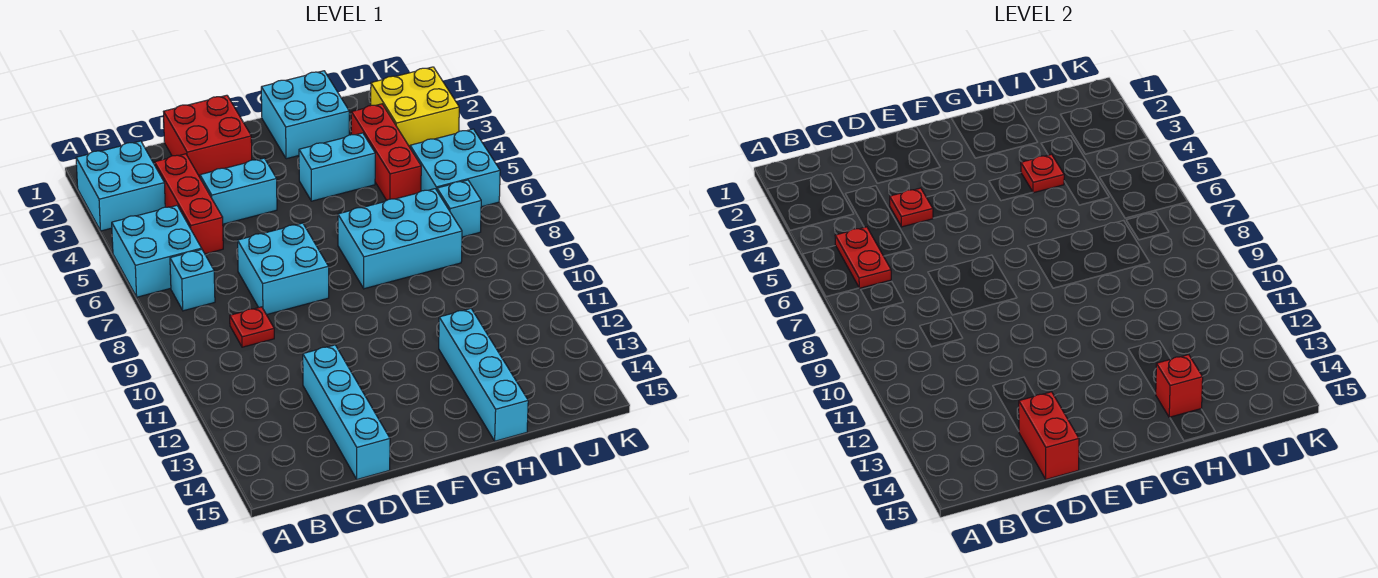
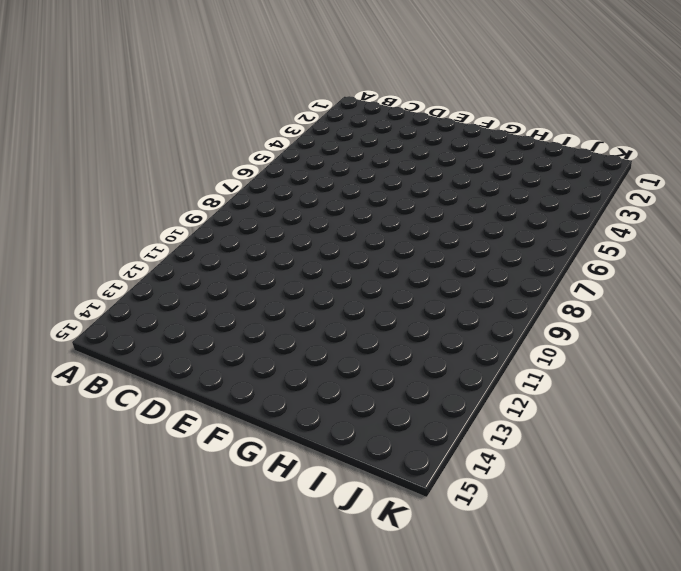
none -> cyan brick A2:B3 level 1
none -> cyan brick A5:B6 level 1
none -> cyan brick B7 level 1

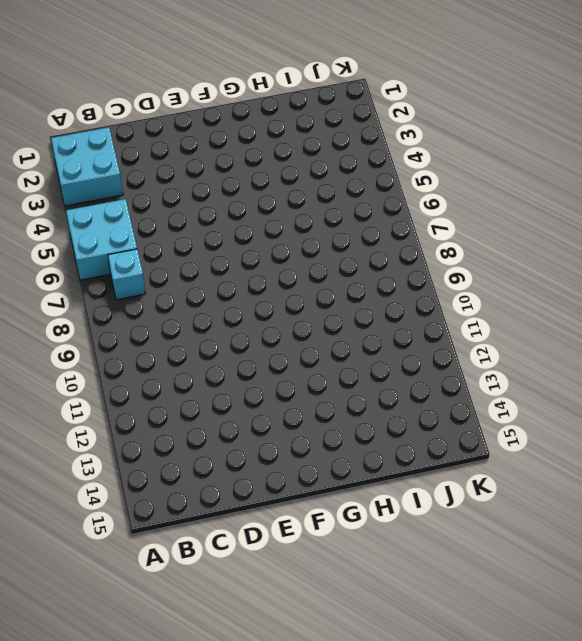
none -> red brick C3:C5 level 1
none -> red plate C9 level 1
none -> red brick D1:E2 level 1

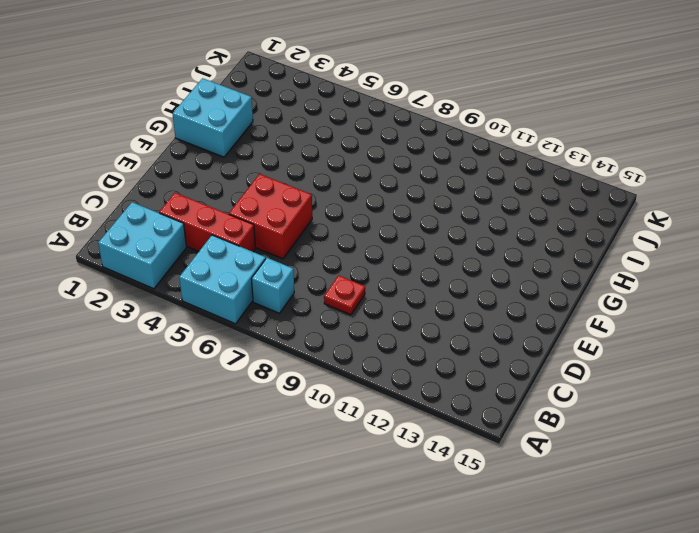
red brick D5:E6 level 1 -> red brick D1:E2 level 1
none -> cyan brick D4:E4 level 1
none -> cyan brick D7:E8 level 1
none -> cyan brick D12:D15 level 1

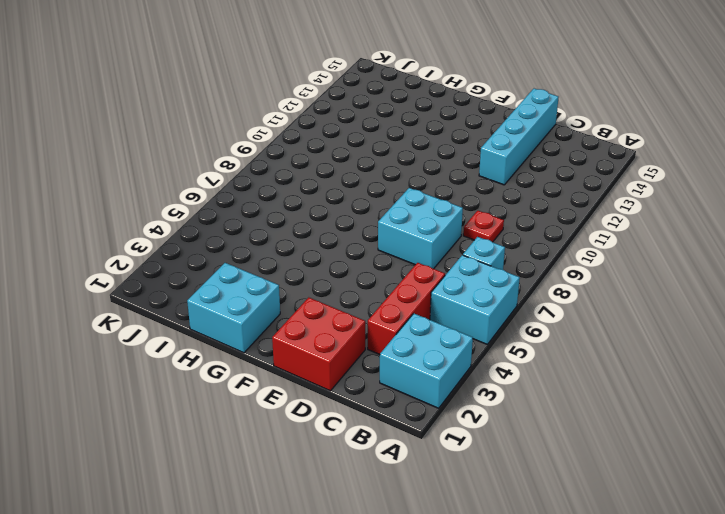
none -> cyan brick D4:E4 level 1
none -> cyan brick G4:H4 level 1
none -> cyan brick G7:I8 level 1

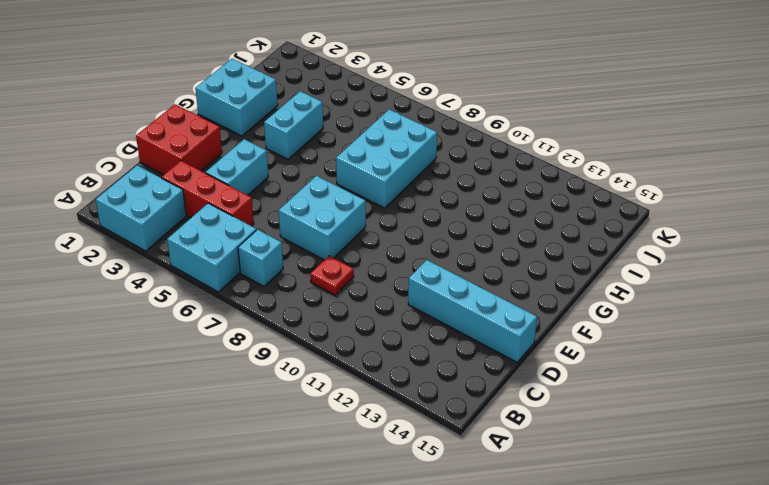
none -> cyan brick H12:H15 level 1
none -> red brick I3:I5 level 1
none -> yellow brick J2:K3 level 1

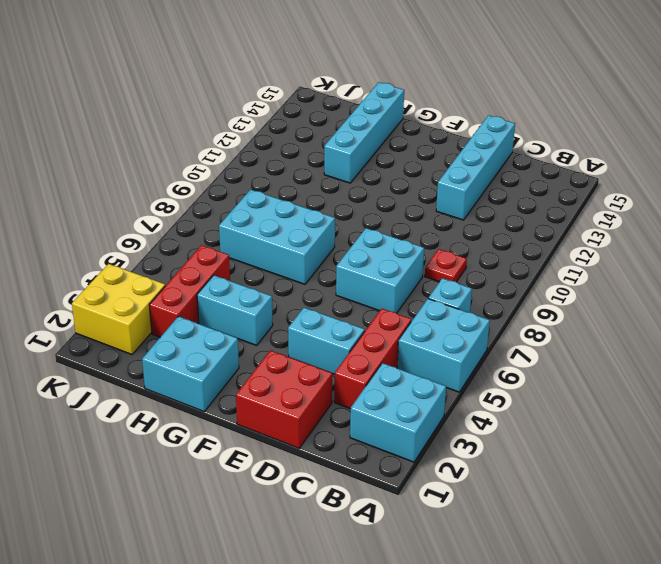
none -> cyan brick J5:K6 level 1
none -> cyan brick J7 level 1
none -> red plate B5:B6 level 2

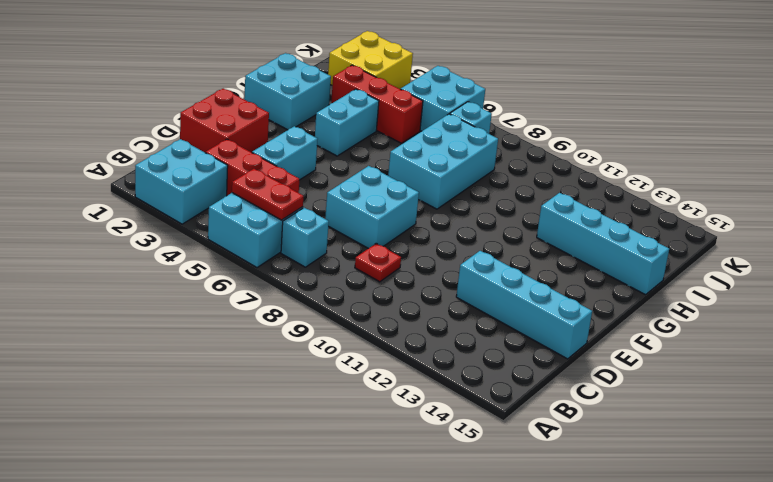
none -> red plate D4 level 2
none -> red brick D14:D15 level 2
none -> red plate H4 level 2

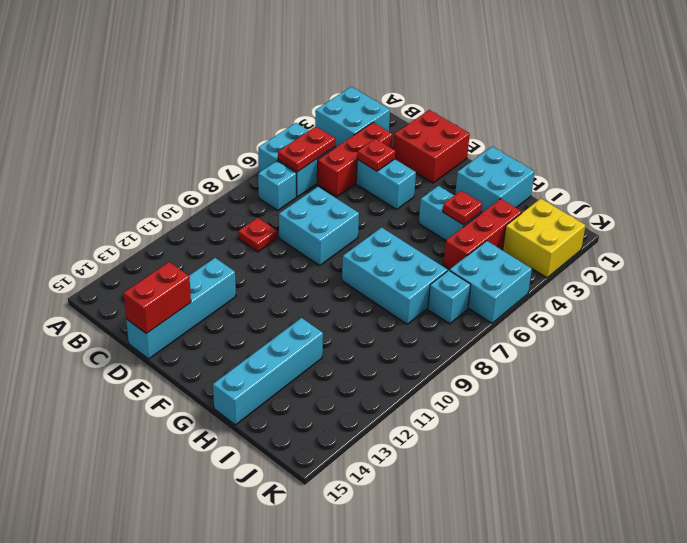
none -> red brick H14 level 2

